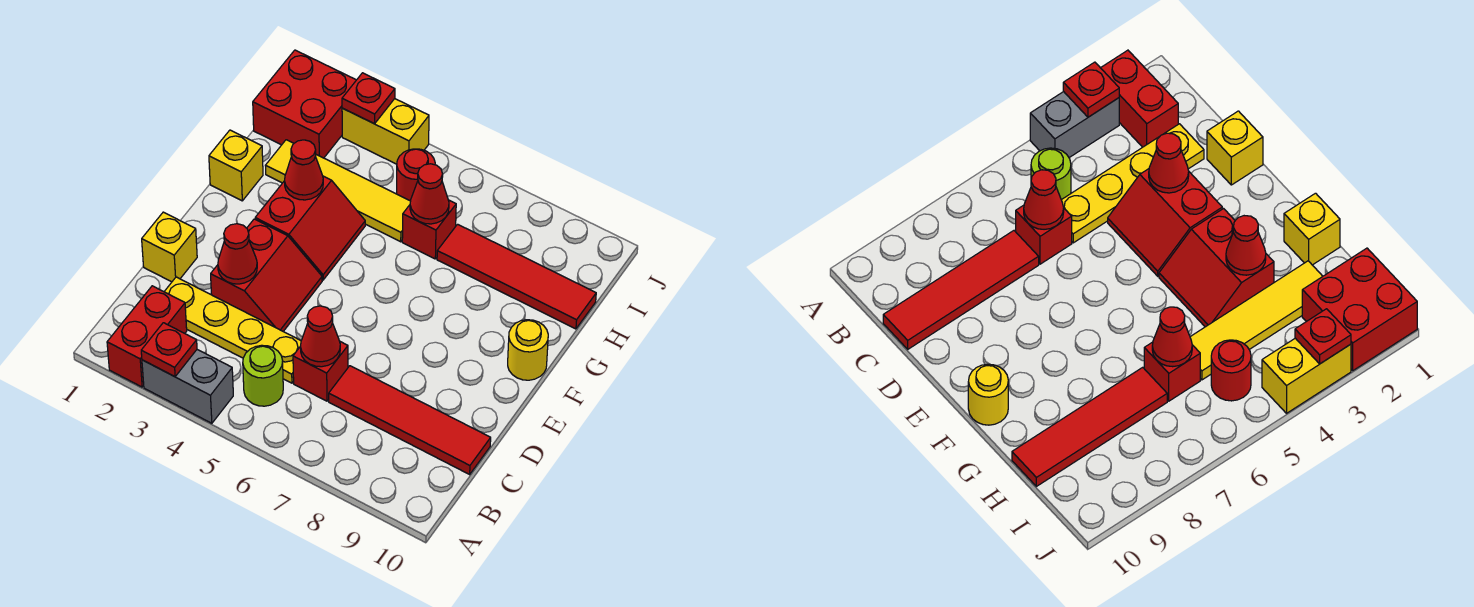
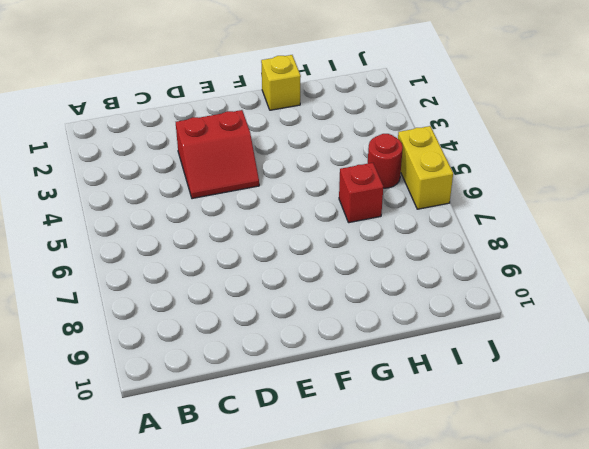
yellow brick J5:J6 level 1 -> yellow brick J3:J4 level 1
none -> red brick A2:B2 level 1
none -> grey brick A3:A4 level 1
none -> lime round brick B5 level 1

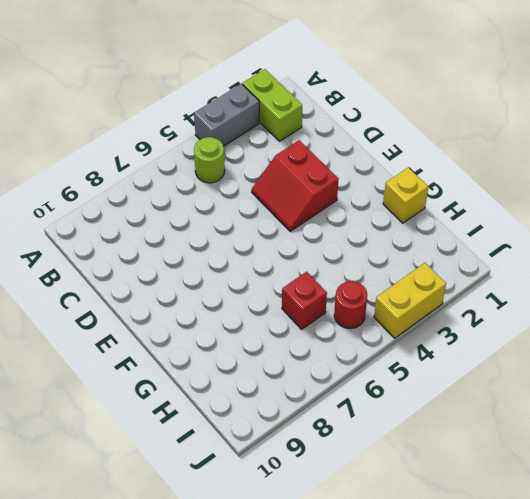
lime brick A2:B2 level 1 -> red brick A2:B2 level 1
none -> yellow plate C2:C5 level 1
none -> red brick C6 level 1
none -> red tile C7:C10 level 1

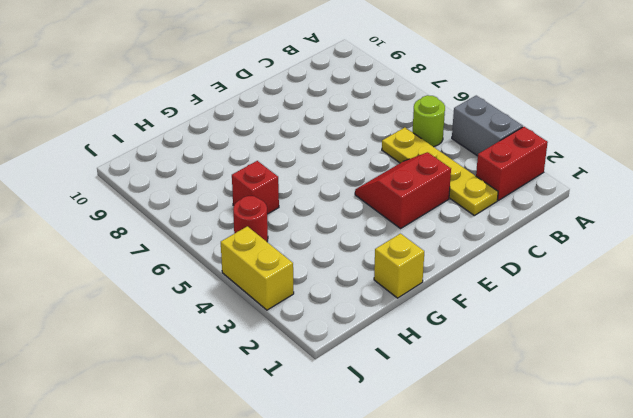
none -> red brick C6 level 1
none -> red tile C7:C10 level 1
none -> yellow brick D1 level 1

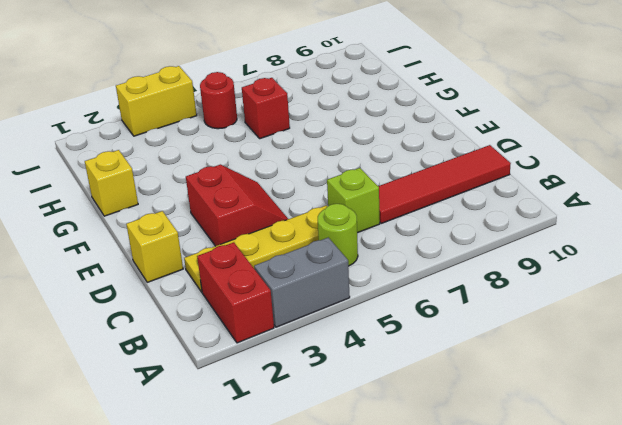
lime brick C6 level 1 -> red brick C6 level 1
none -> red slope F3:G4 level 1 top 3
none -> yellow round brick F10 level 1
none -> yellow tile H2:H5 level 1

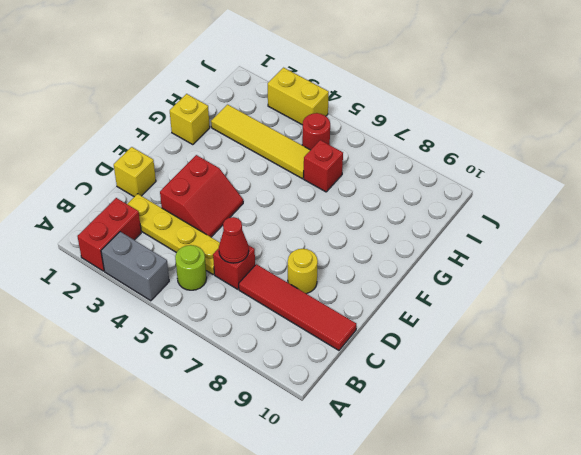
yellow round brick D8 level 1 -> yellow round brick F10 level 1
none -> red slope F3:G4 level 1 top 3
none -> red tile H7:H10 level 1
none -> red brick I1:J2 level 1

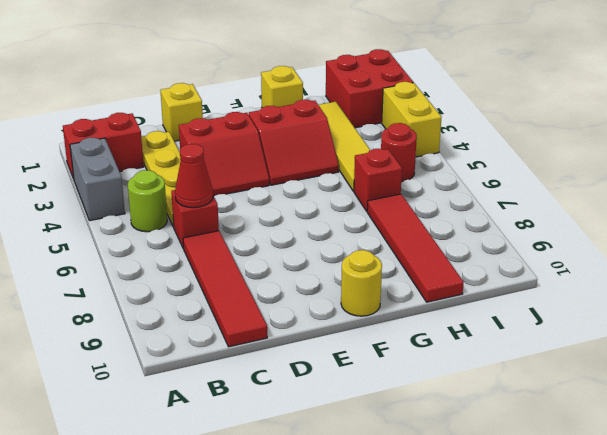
none -> red plate A3 level 2
none -> red cone D3 level 2
none -> red cone G3 level 2

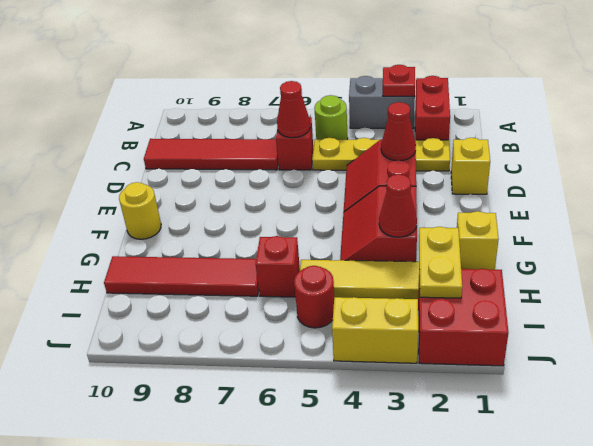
yellow plate H2:I2 level 2 -> none
none -> red cone H6 level 2
none -> red plate J3 level 2

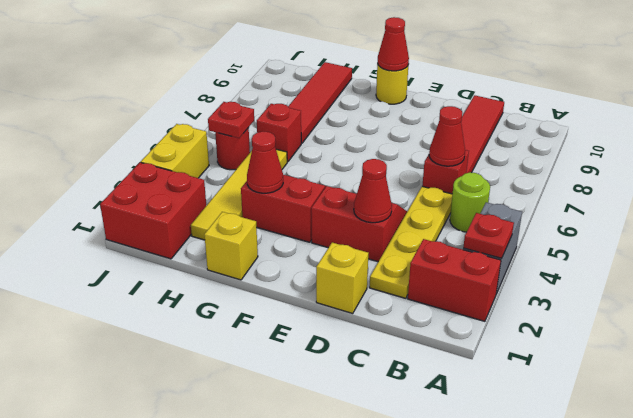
red cone F10 level 2 -> red cone H6 level 2
red plate I5 level 2 -> red plate J3 level 2

